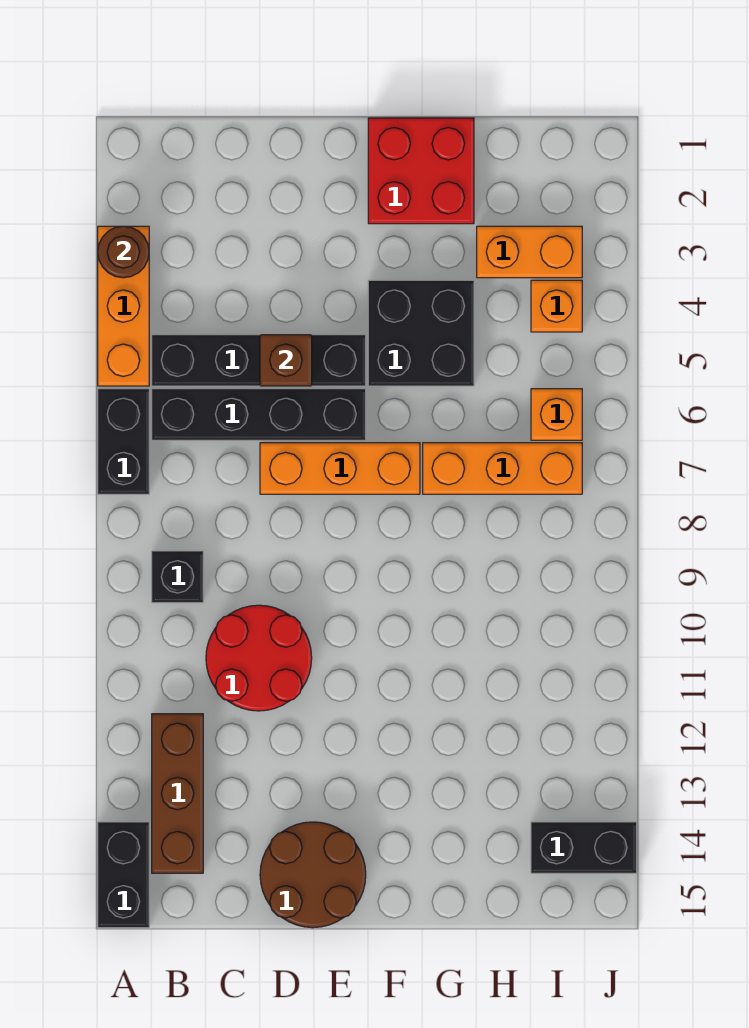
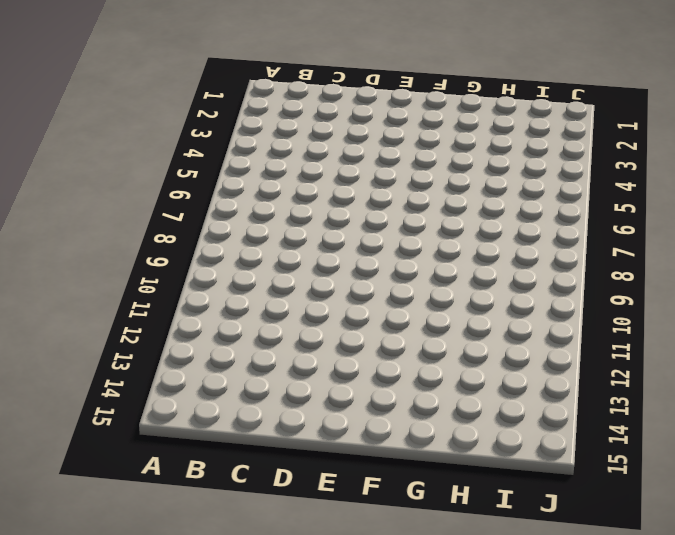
none -> orange brick A3:A5 level 1
none -> black brick A6:A7 level 1
none -> black brick A14:A15 level 1

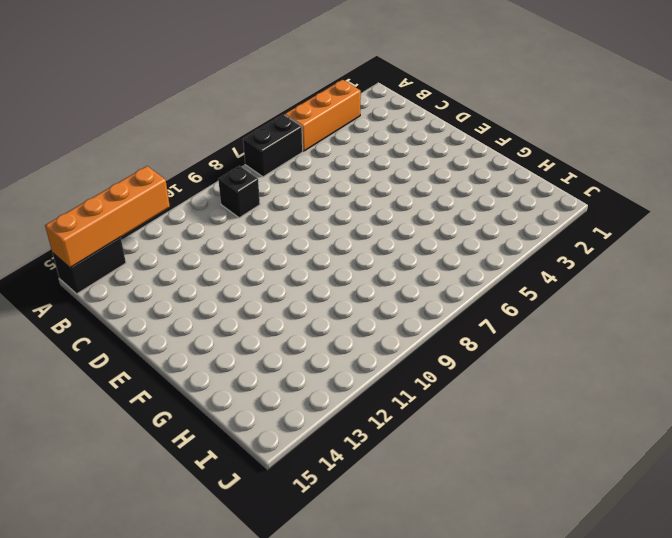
orange brick A12:A15 level 2 -> none
none -> black brick B5:E5 level 1
none -> black brick B6:E6 level 1
none -> brown brick B12:B14 level 1

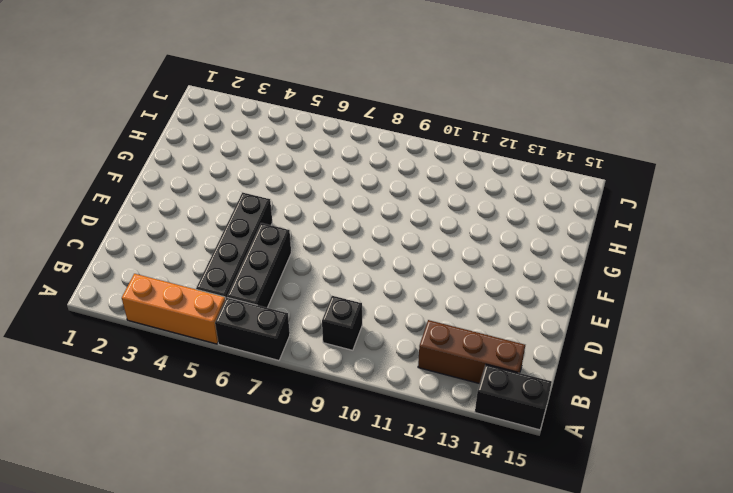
black brick B6:D6 level 1 -> black brick B6:E6 level 1
none -> red round brick C10:D11 level 1
none -> orange brick D7:F7 level 1
none -> brown round brick D14:E15 level 1

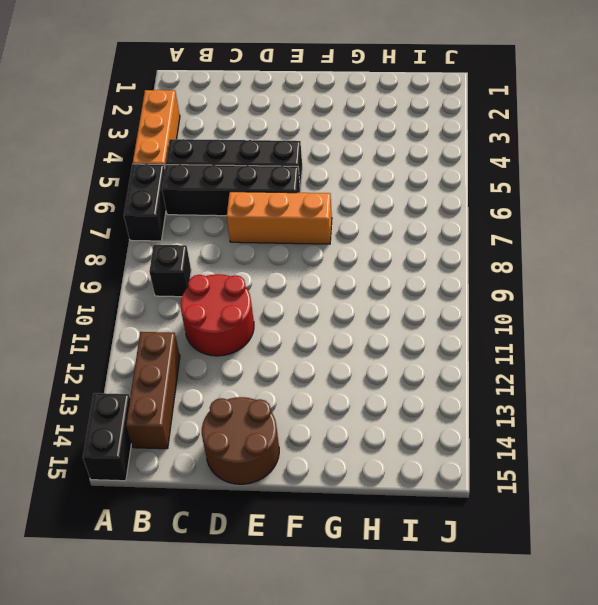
none -> red brick F1:G2 level 1
none -> black brick F4:G5 level 1
none -> orange brick G7:I7 level 1

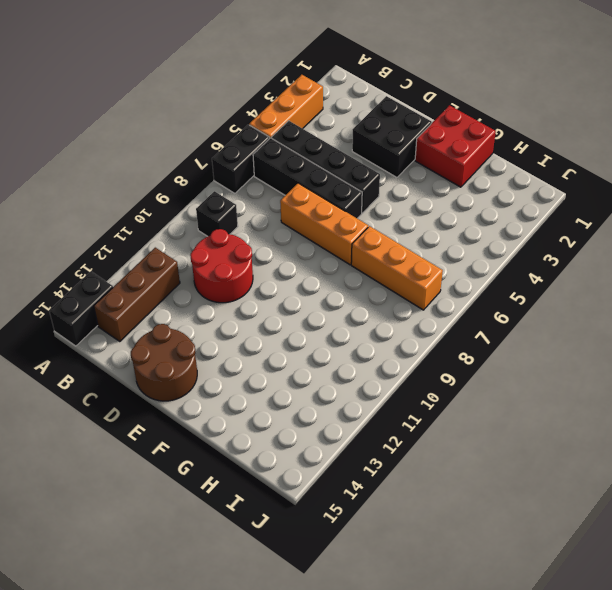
black brick D2:E3 level 1 -> black brick F4:G5 level 1
none -> orange brick H3:I3 level 1
none -> orange brick I4 level 1
none -> orange brick I6 level 1

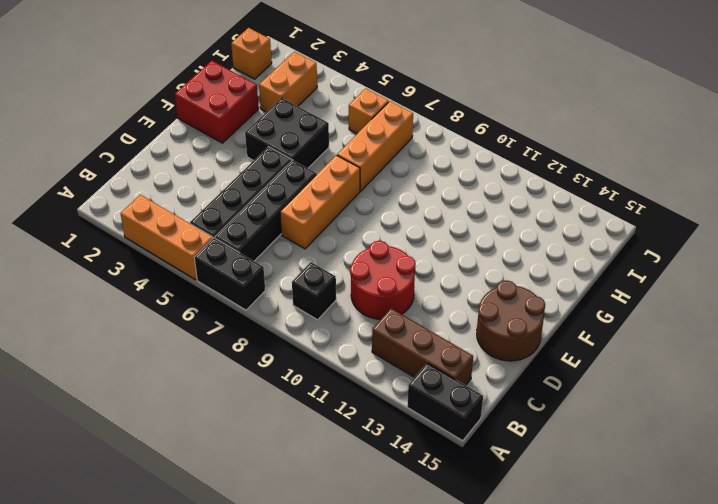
orange brick I1 level 1 -> orange brick I4 level 1
none -> black brick I14:J14 level 1
none -> brown round brick A3 level 2
none -> brown brick D5 level 2

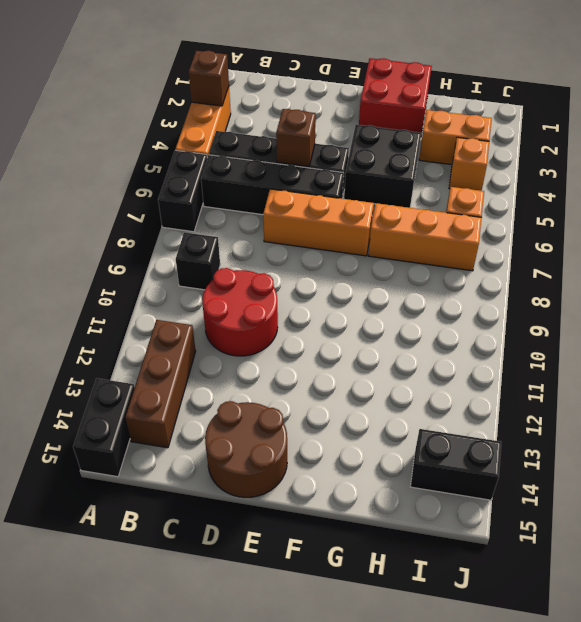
brown brick A3 level 2 -> brown round brick A3 level 2

